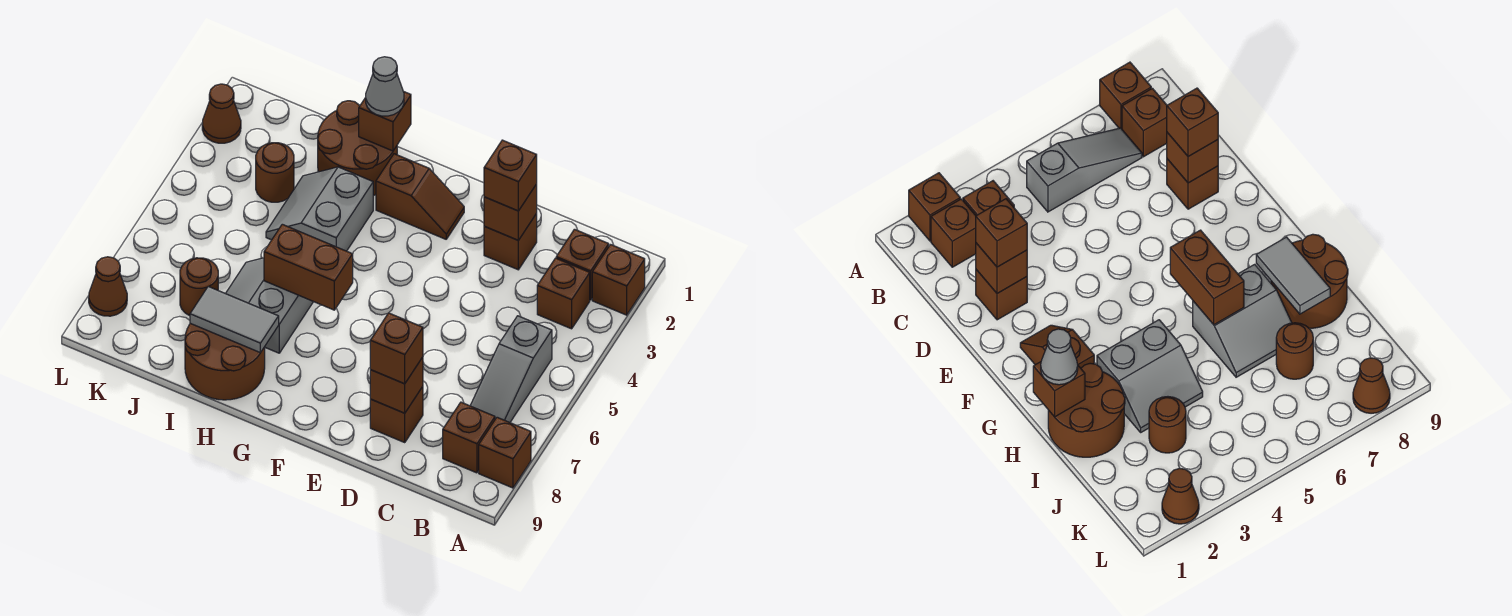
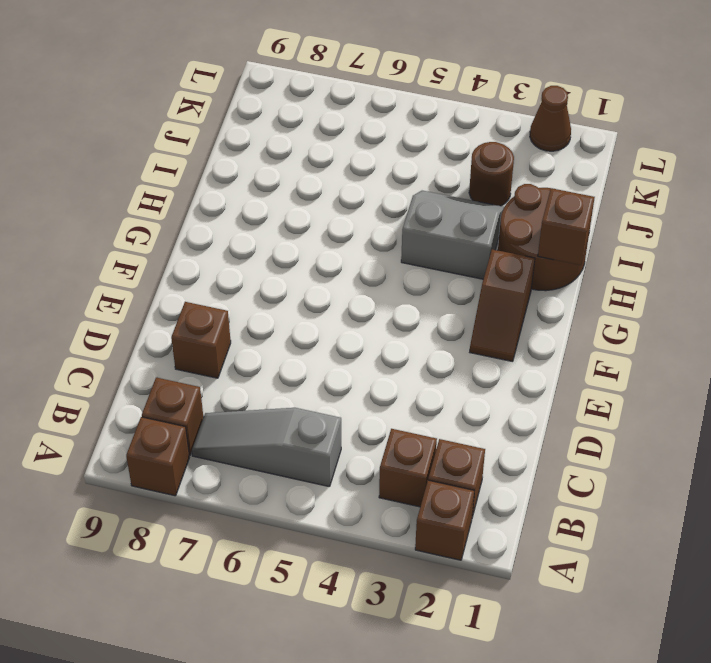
none -> brown brick D2 level 1
none -> grey slope H6:I7 level 1 top H
none -> brown round brick H8:I9 level 1

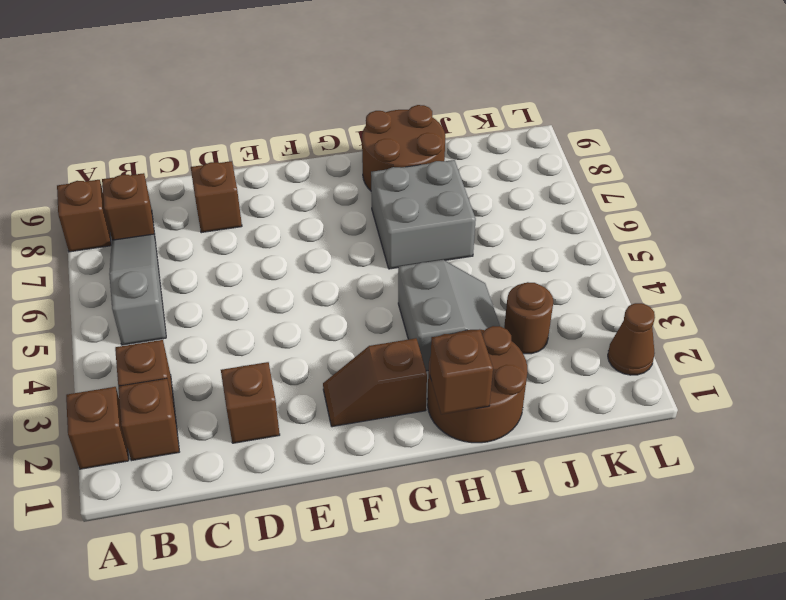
grey brick H6:I7 level 1 -> grey slope H6:I7 level 1 top H
none -> brown round brick J7 level 1
none -> brown cone L8 level 1
none -> brown brick D2 level 2

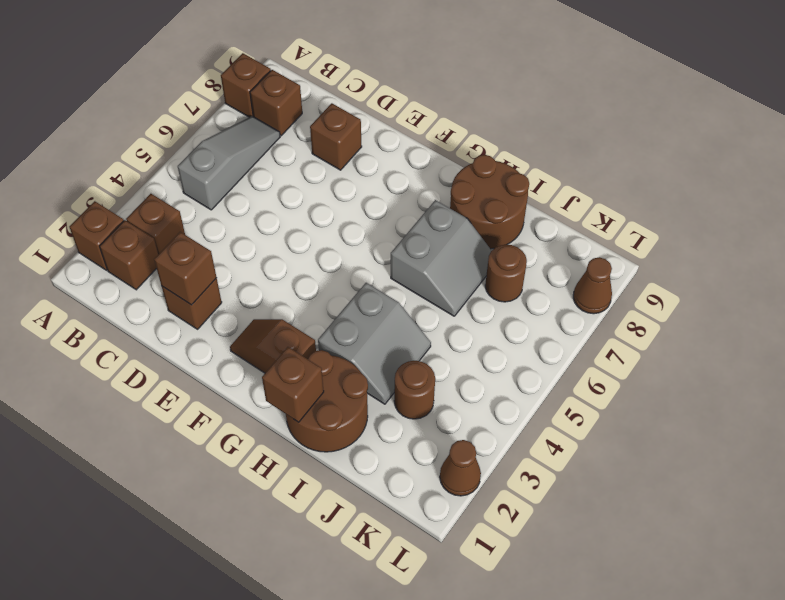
none -> brown brick D8 level 2
none -> brown brick G6:H6 level 2
none -> grey tile H8:I8 level 2

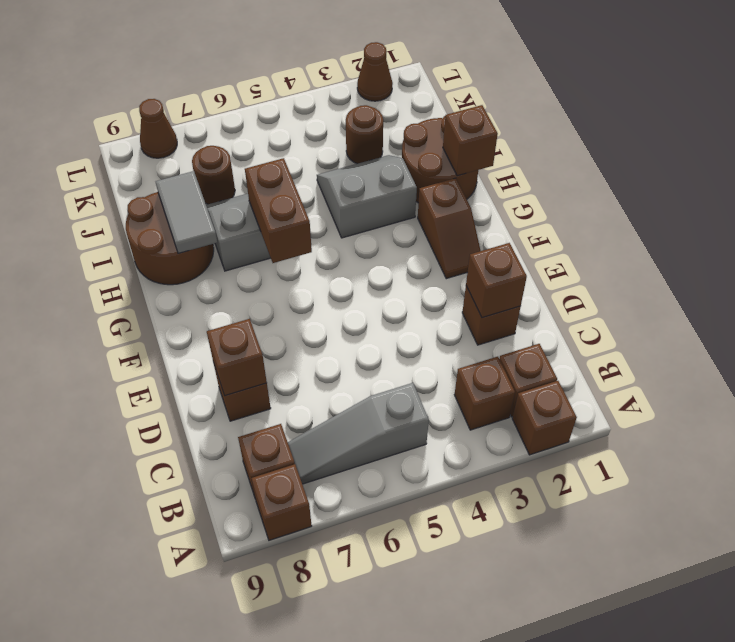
none -> brown brick D2 level 3
none -> brown brick D8 level 3
none -> grey cone H1 level 3

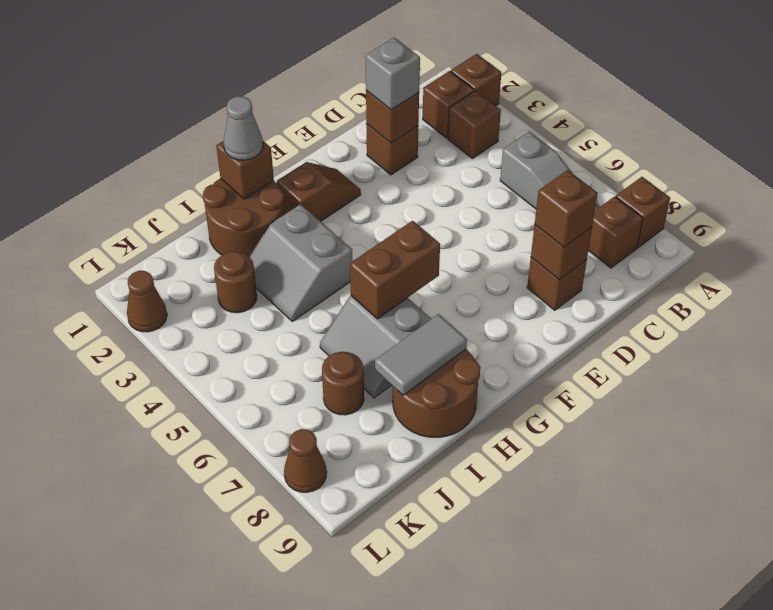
grey brick D2 level 3 -> brown brick D2 level 3

